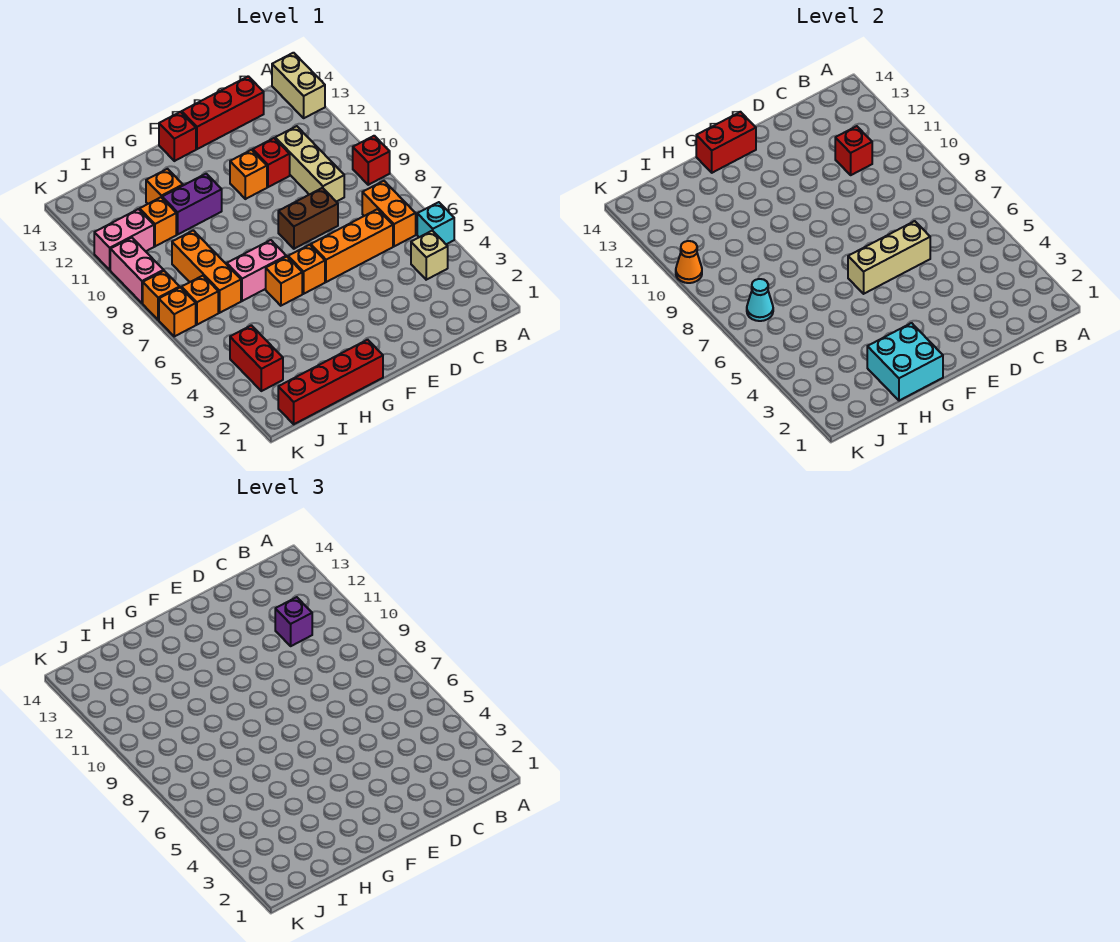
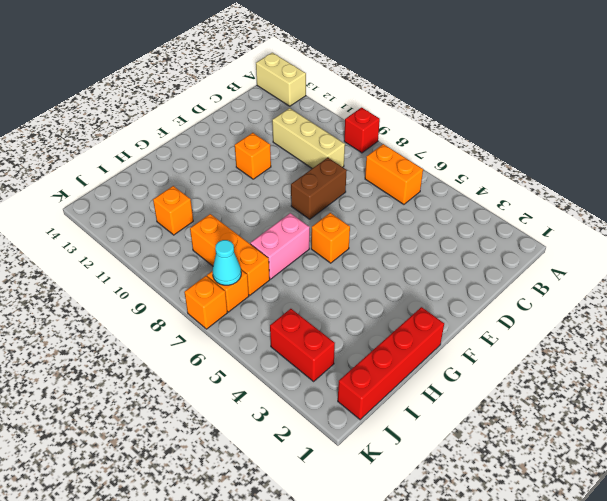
none -> cyan brick A5 level 1
none -> tan brick B4 level 1
none -> orange brick C6:E6 level 1
none -> red brick C14:E14 level 1

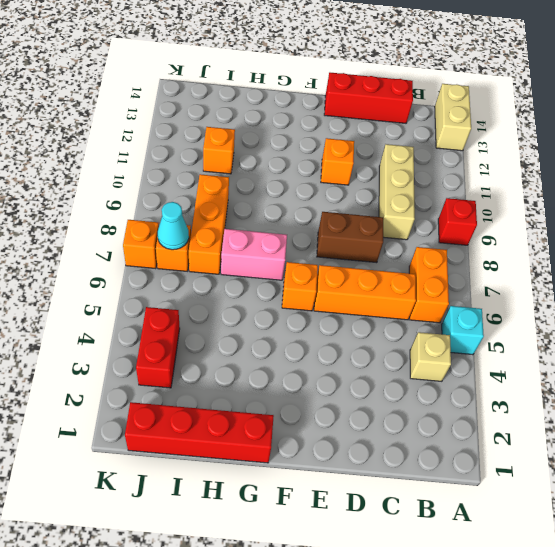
none -> red brick D11 level 1
none -> red brick F14 level 1
none -> orange brick G6 level 1
none -> purple brick G11:H11 level 1

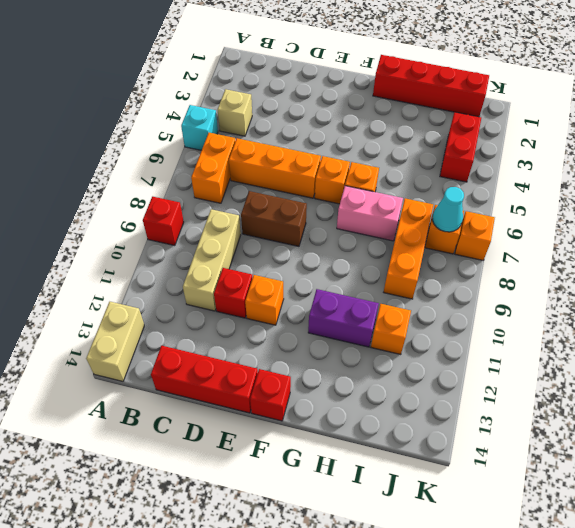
none -> orange brick H12 level 1
none -> pink brick J11:K11 level 1
none -> orange brick K8 level 1
none -> pink brick K9:K10 level 1

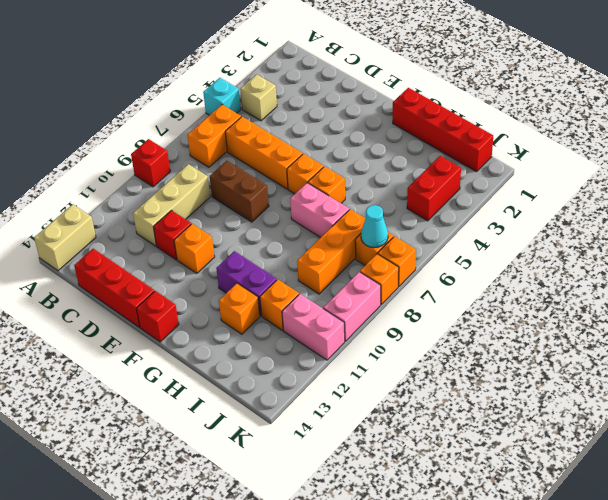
none -> red brick C11 level 2
none -> tan brick D6:F6 level 2
none -> red brick F14:G14 level 2
none -> cyan brick G1:H2 level 2

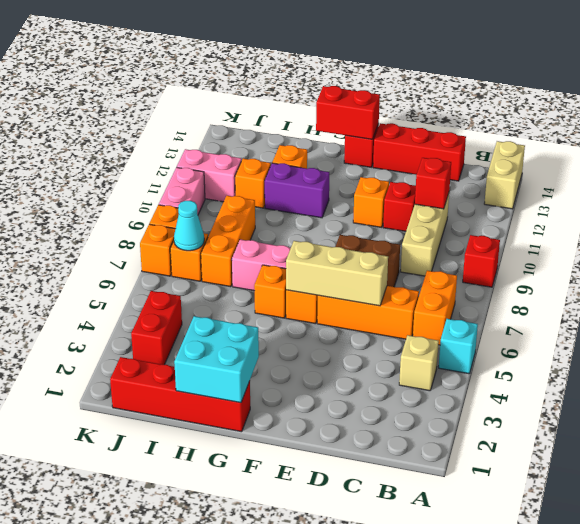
none -> orange cone K10 level 2
none -> purple brick C11 level 3

